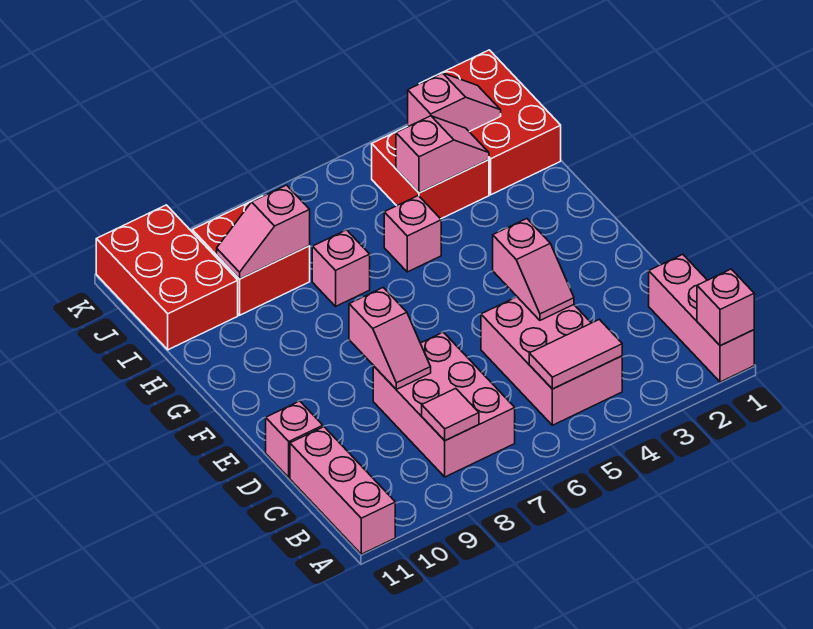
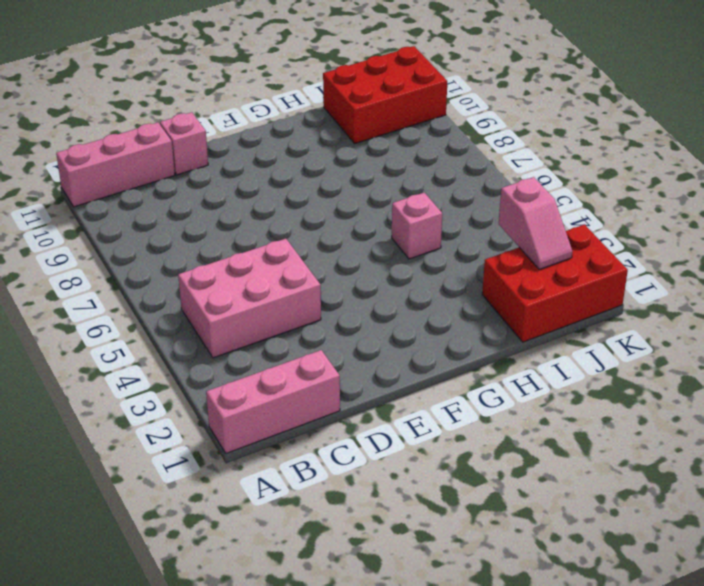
none -> pink brick B7:D8 level 1
none -> pink brick H7 level 1
none -> red brick I3:J4 level 1

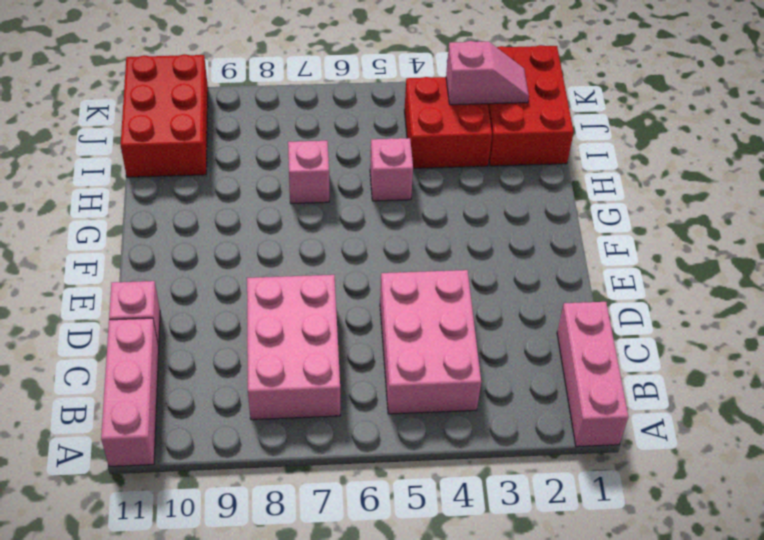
none -> red brick I8:J9 level 1
none -> pink brick A1 level 2
none -> pink tile B4:B5 level 2

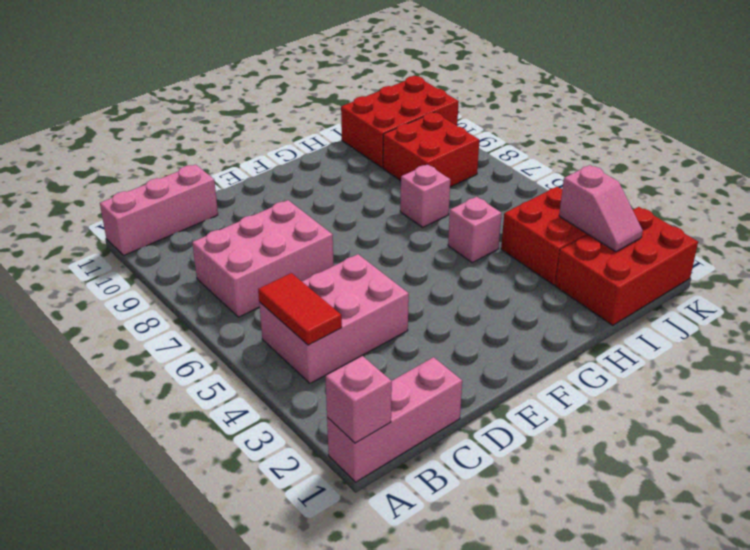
red tile B4:B5 level 2 -> pink tile B4:B5 level 2
none -> pink brick D11 level 1
none -> pink tile B8 level 2
none -> pink slope D4:E4 level 2 top E

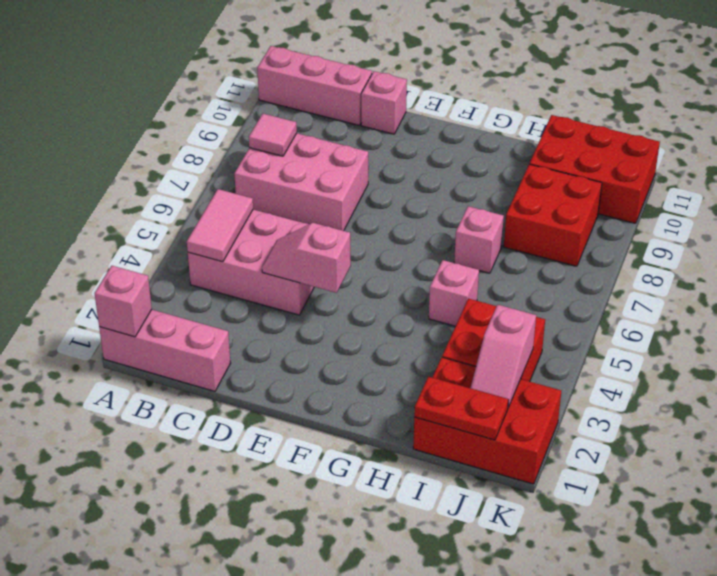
red plate I1:J1 level 2 -> none
none -> pink slope D8:E8 level 2 top E
none -> pink slope I3:I4 level 2 top 4
none -> pink slope I8:I9 level 2 top 8

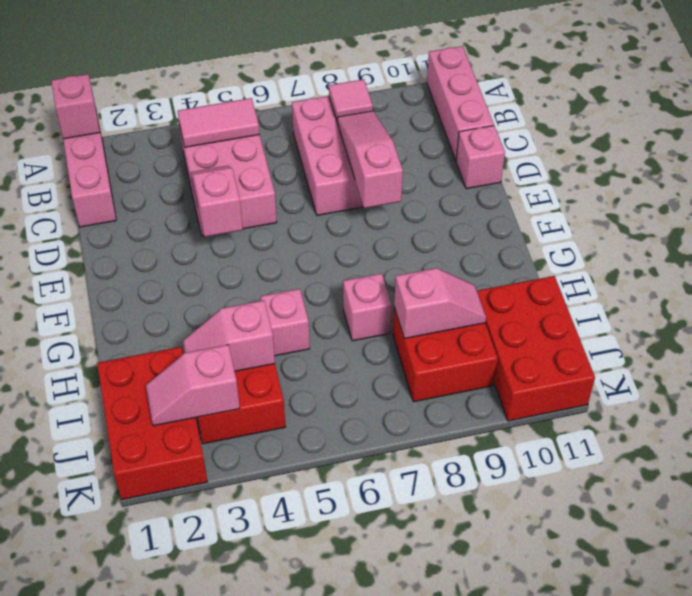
pink slope C8:E8 level 2 top E -> pink slope D8:E8 level 2 top E

